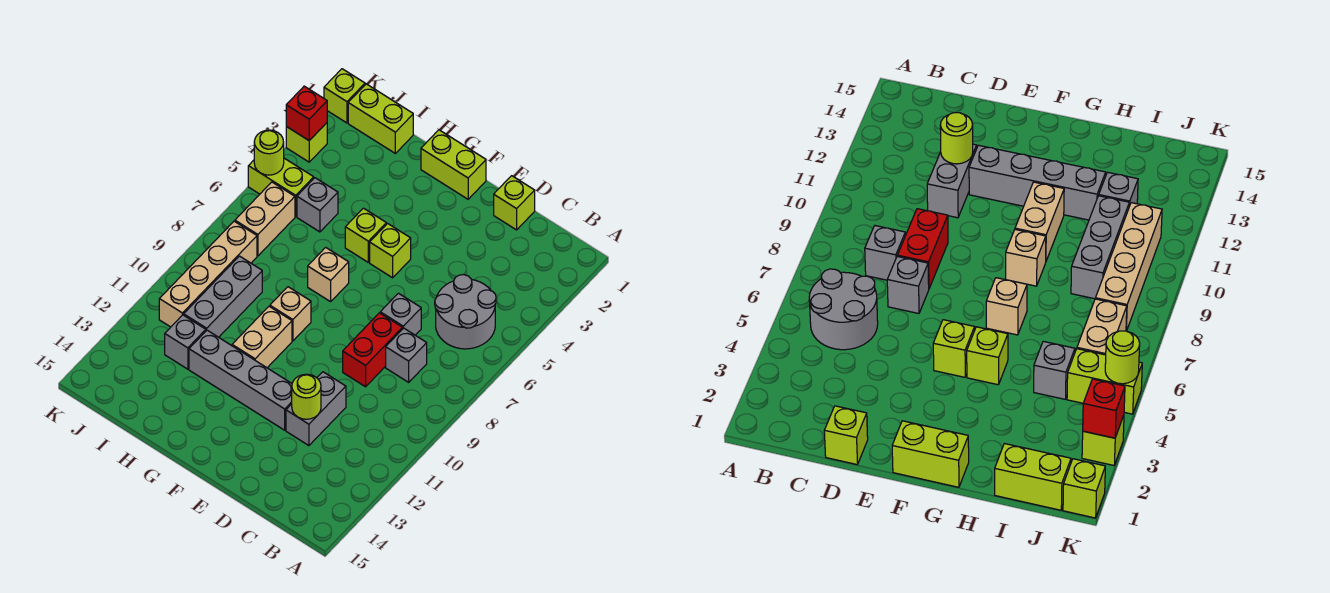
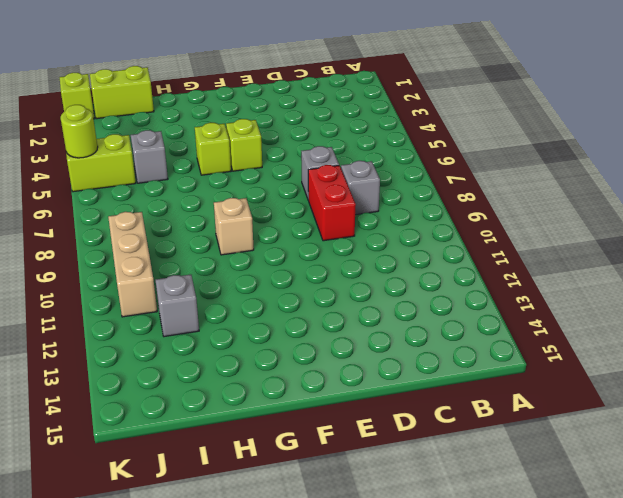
tan brick J9:J11 level 1 -> tan brick J8:J11 level 1
none -> grey round brick B5:C6 level 1
none -> lime brick D1 level 1
none -> grey brick D11:D12 level 1

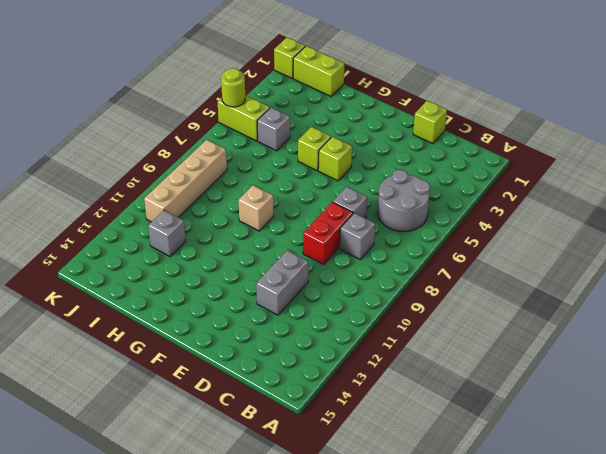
none -> grey brick E12:H12 level 1
none -> lime brick F1:G1 level 1
none -> tan brick G7 level 1

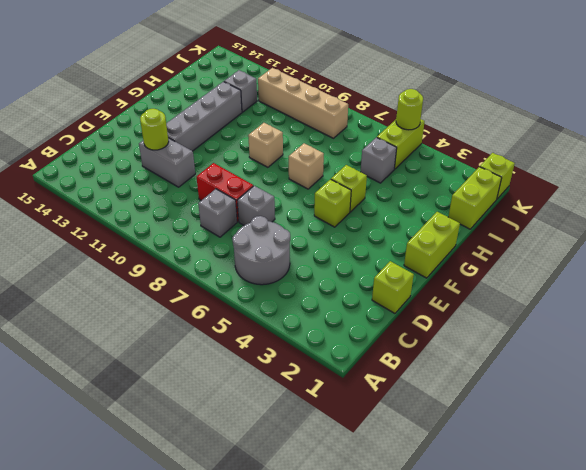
none -> tan brick G10:G11 level 1
none -> grey brick I9:I11 level 1
none -> tan brick J6:J7 level 1

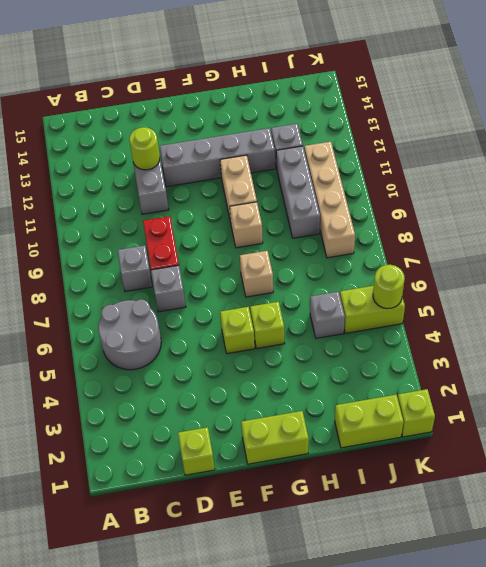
none -> tan brick J6:J7 level 1
none -> lime brick K3 level 1
none -> red brick K3 level 2

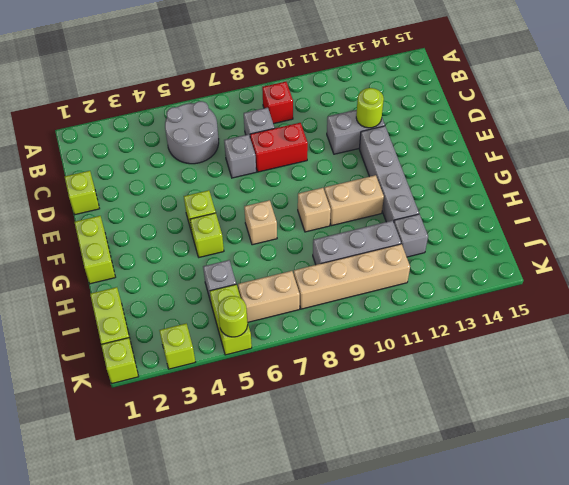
red brick B9 level 1 -> red brick K3 level 2

